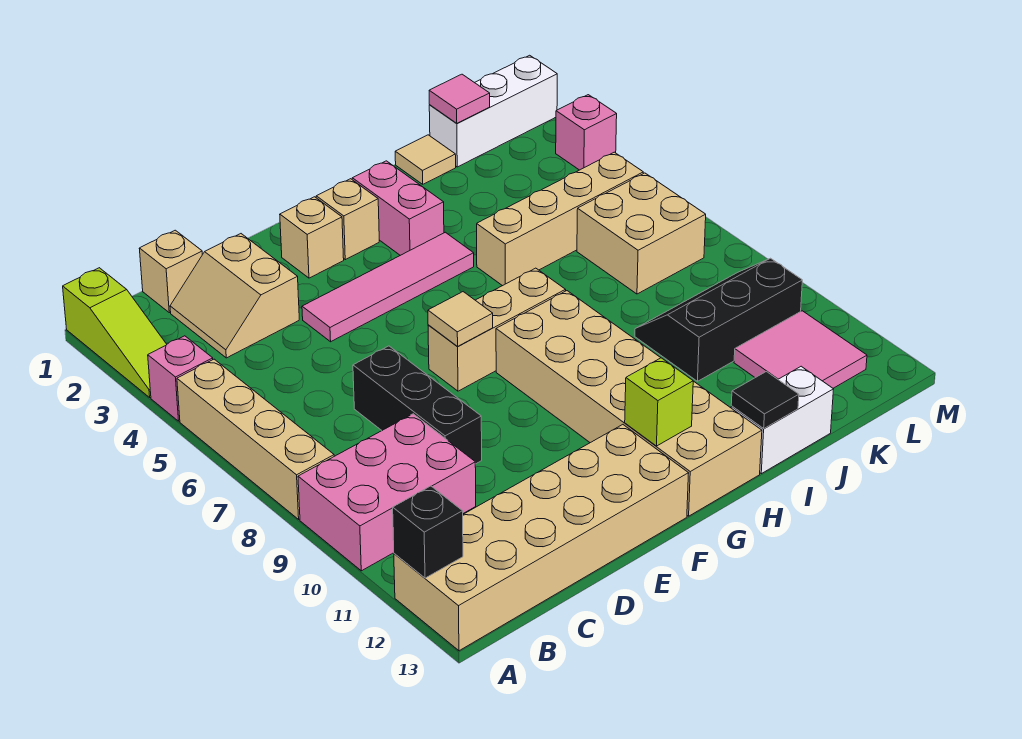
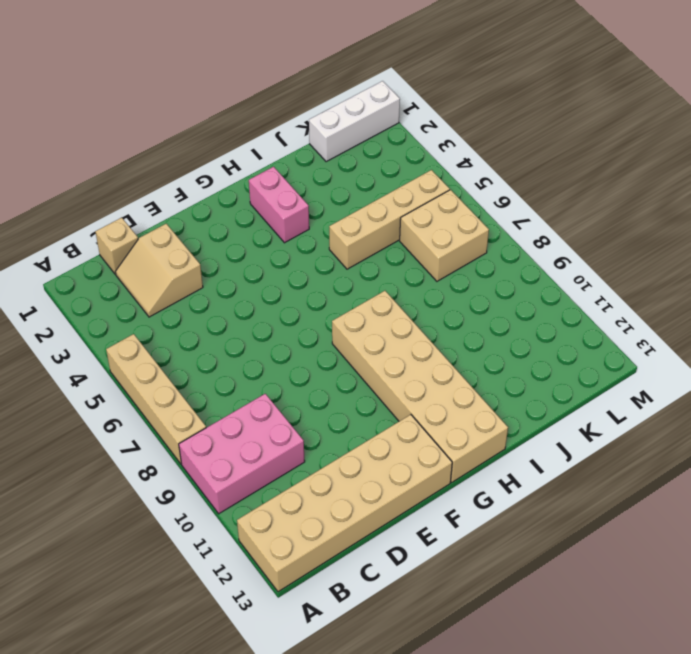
none -> lime slope A1:A3 level 1 top 1
none -> pink brick A4 level 1
none -> black brick D7:D9 level 1

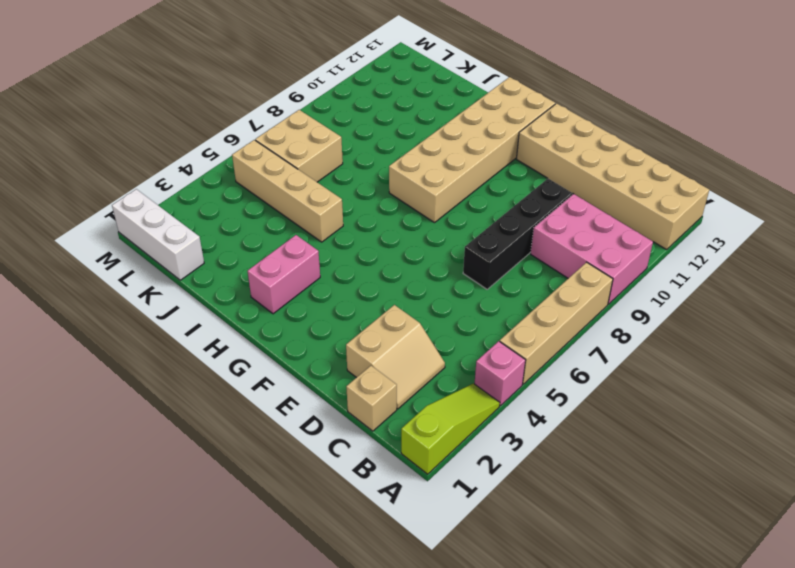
black brick D7:D10 level 1 -> black brick D7:D9 level 1
none -> pink tile E4:H4 level 1
none -> tan brick F2 level 1
none -> tan brick F7:H7 level 1

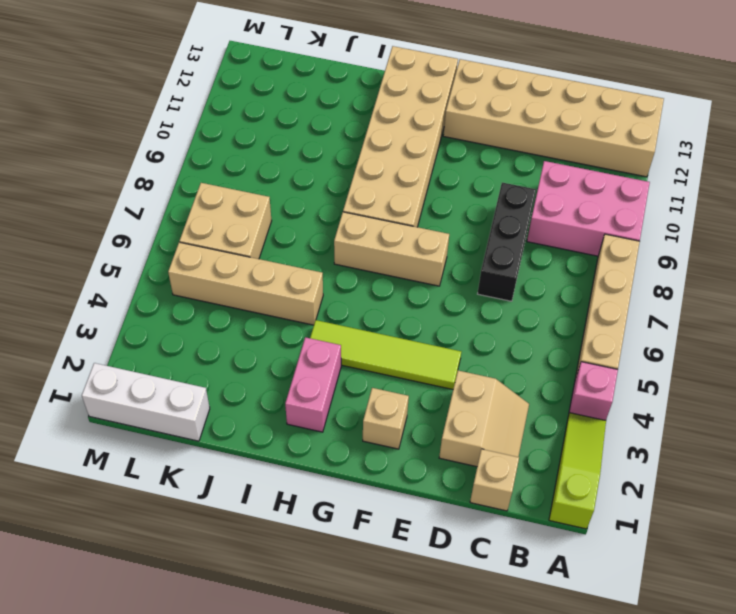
lime tile E4:H4 level 1 -> pink tile E4:H4 level 1
none -> tan brick G2 level 1
none -> white brick I13:J13 level 1
none -> tan tile J1 level 1

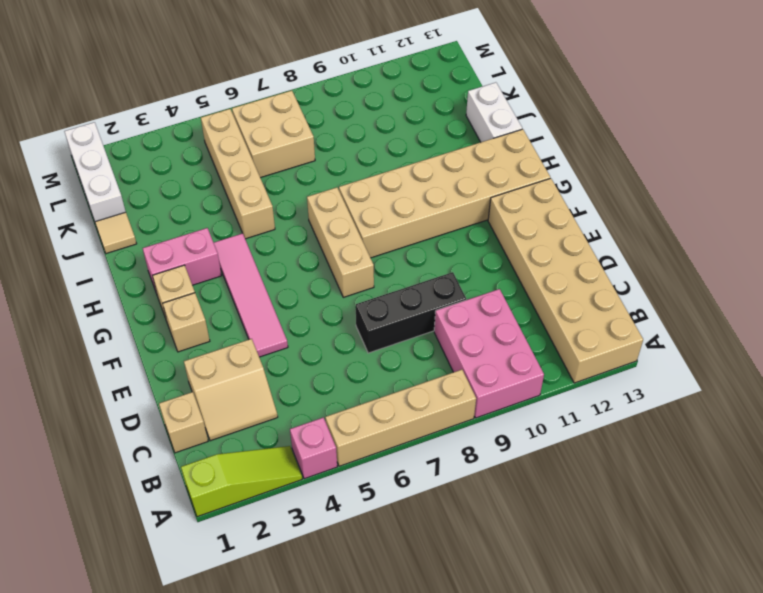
none -> black slope J9:L10 level 1 top 10
none -> pink tile K11:L12 level 1
none -> pink brick M3 level 1

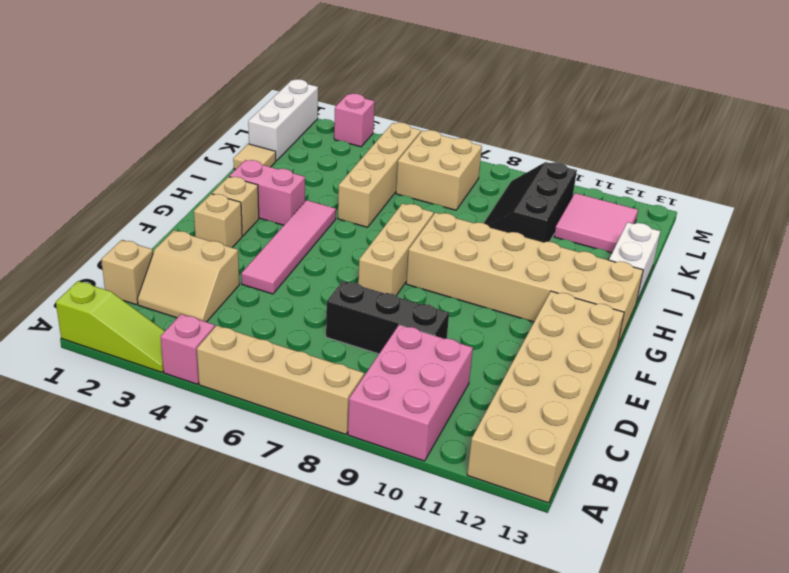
none -> black brick A12 level 2
none -> tan tile F7 level 2
none -> lime brick G12 level 2

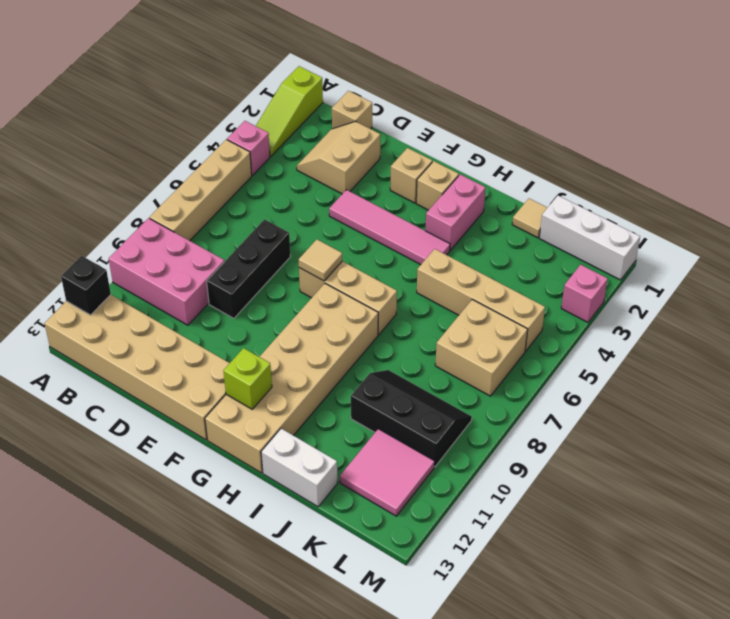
none -> black tile I13 level 2
none -> pink tile K1 level 2

